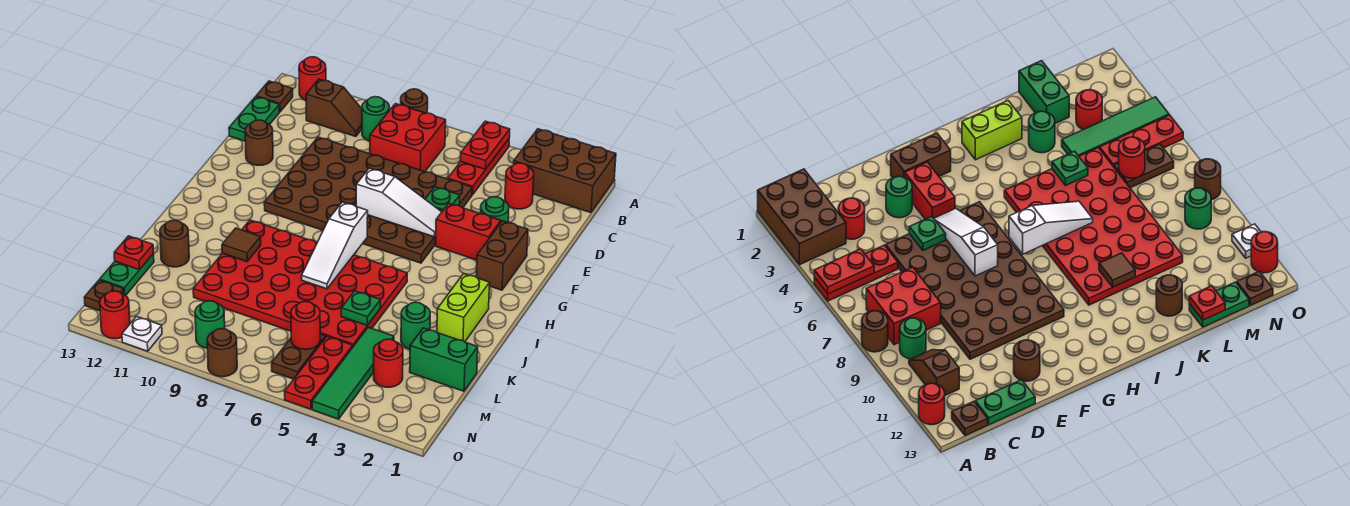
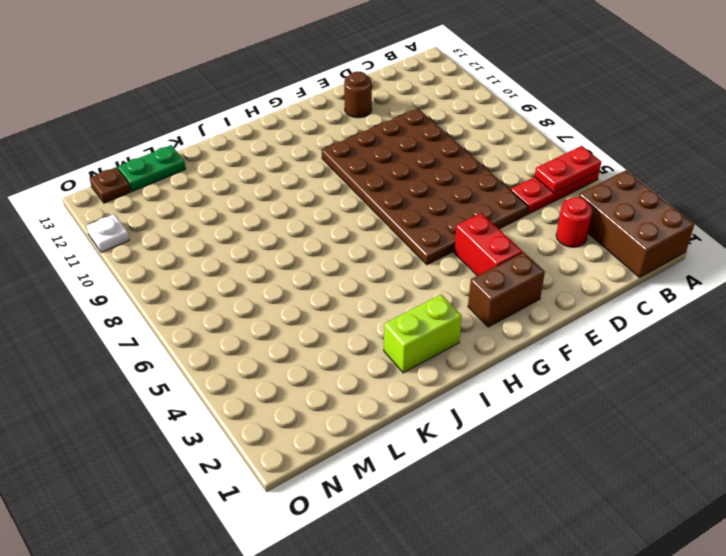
none -> brown round brick A8 level 1
none -> red round brick A12 level 1
none -> red brick B7:C8 level 1
none -> green round brick B9 level 1

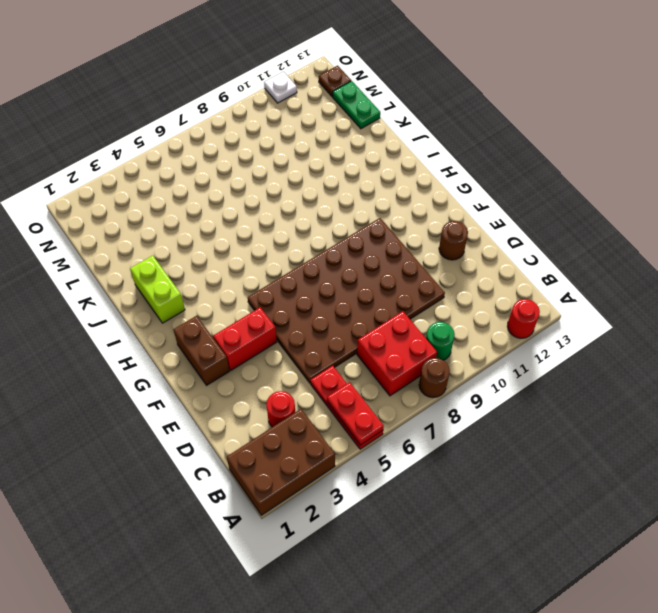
none -> brown slope B10:B11 level 1 top 11
none -> brown plate B13 level 1
none -> green plate C13:D13 level 1
none -> green round brick E3 level 1

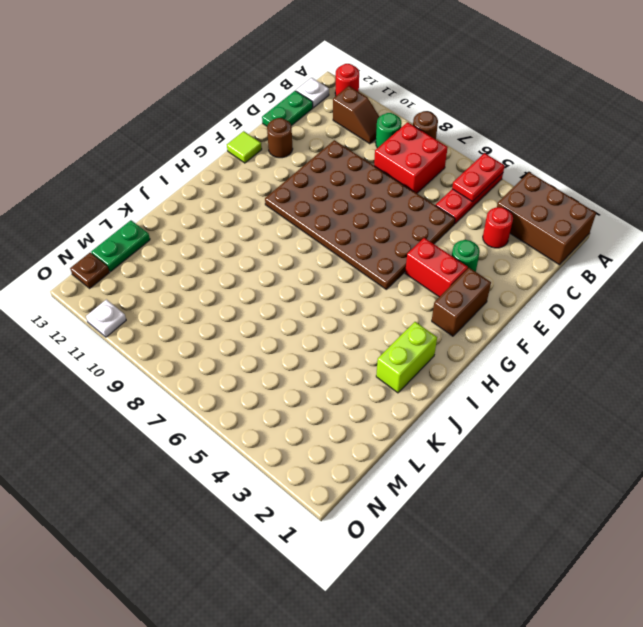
white plate B13 level 1 -> brown plate B13 level 1
lime tile F13 level 1 -> none
none -> red plate I5:L10 level 1
none -> green round brick K3 level 1
none -> brown round brick K12 level 1
none -> green brick L1:L2 level 1

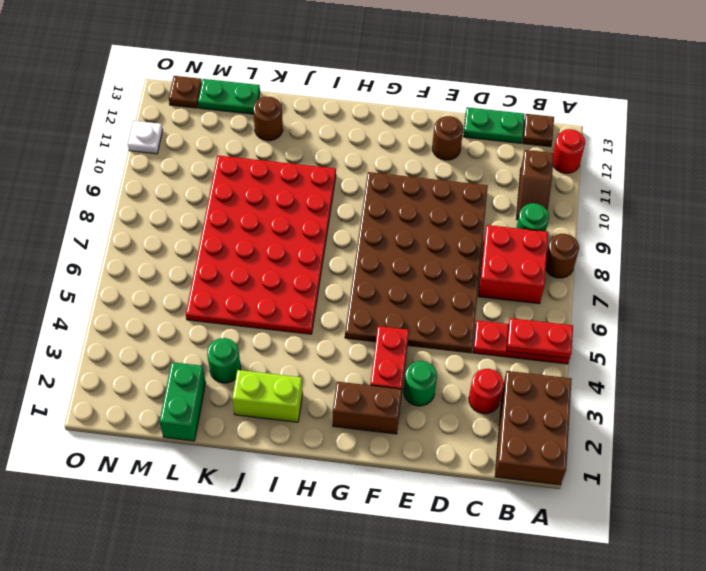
none -> green tile L4:O4 level 1
none -> red round brick M3 level 1
none -> red plate M5:O5 level 1
none -> brown plate M6:N6 level 1

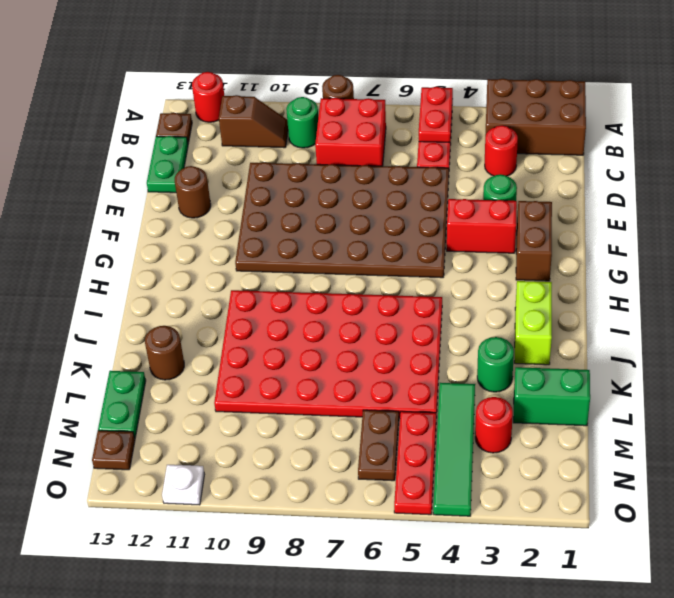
none -> green round brick N9 level 1
none -> brown round brick O8 level 1
none -> red round brick O12 level 1
none -> green plate E5 level 2

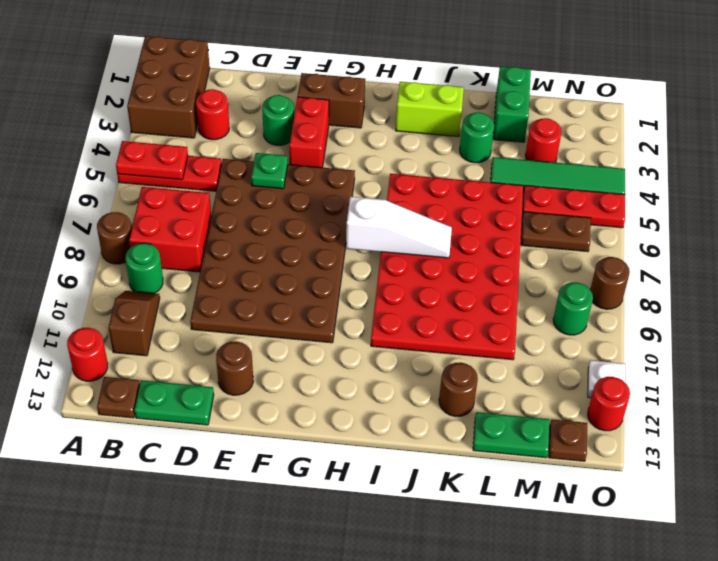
none -> white slope F5:F7 level 2 top 7
none -> brown tile J10 level 2
none -> green plate K5 level 2
none -> red plate L13 level 2

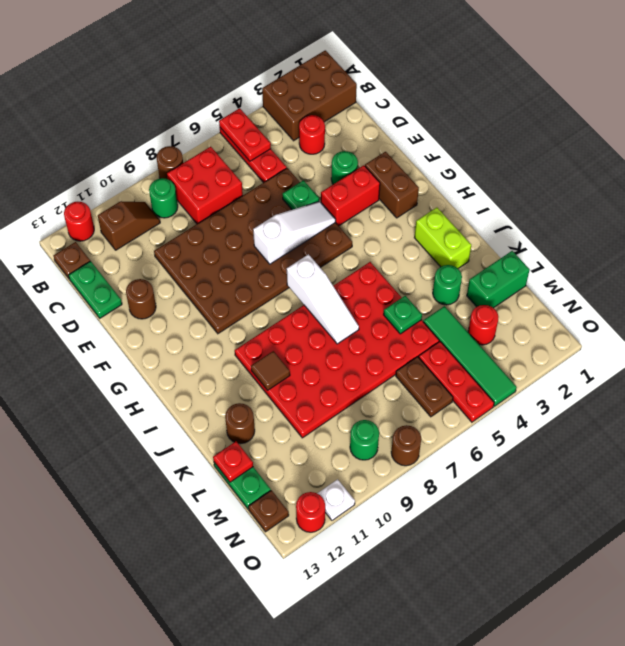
none -> red round brick M6 level 2

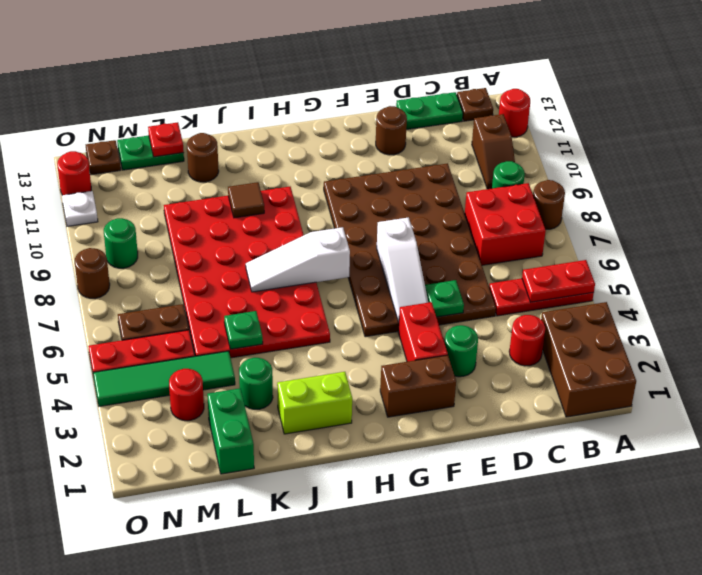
none -> red round brick M6 level 2

